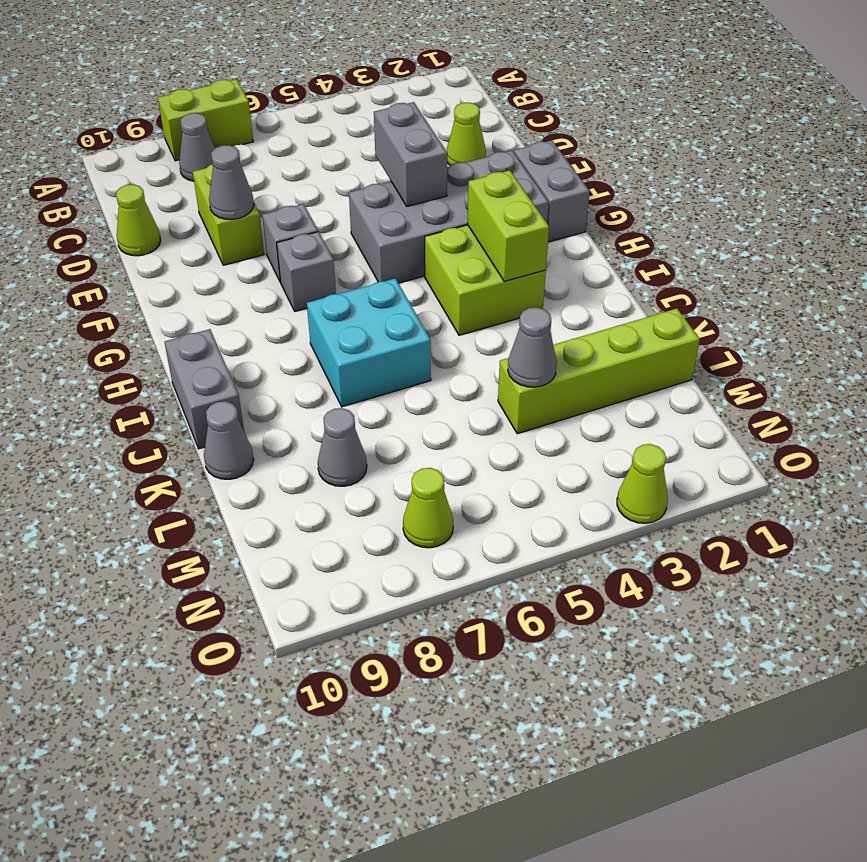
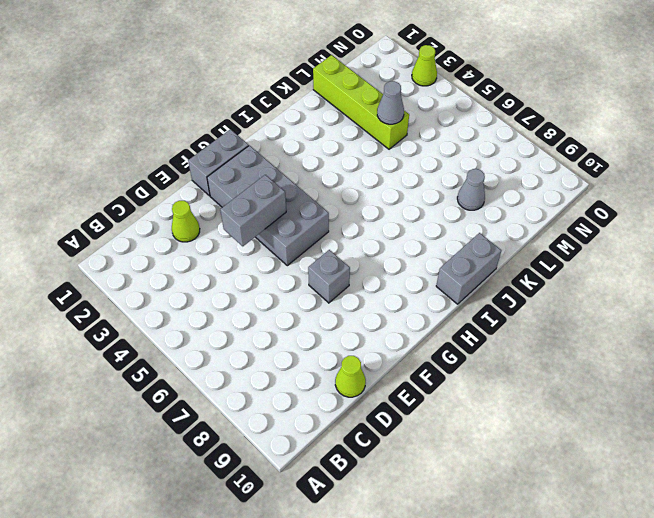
none -> lime brick A7:A8 level 1
none -> grey cone B8 level 1
none -> lime brick D8:E8 level 1

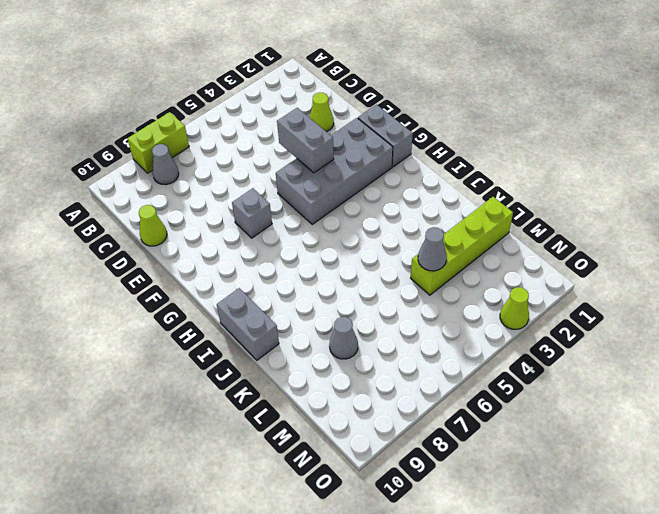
none -> lime brick D8:E8 level 1
none -> grey brick G7 level 1
none -> lime brick H3:I4 level 1

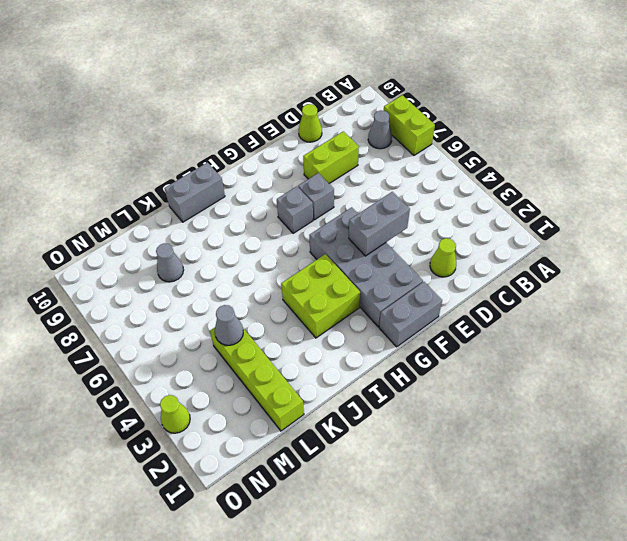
none -> cyan brick I6:J7 level 1
none -> grey cone K10 level 1
none -> lime cone N7 level 1

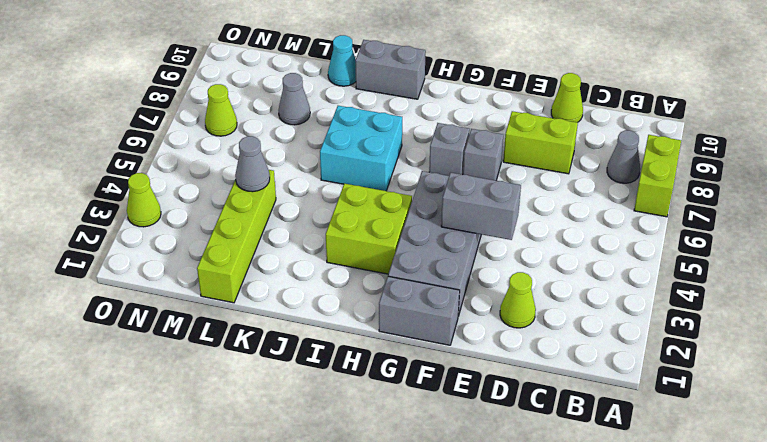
cyan cone K10 level 1 -> grey cone K10 level 1
none -> grey cone E8 level 2
none -> lime brick H3:I3 level 2

